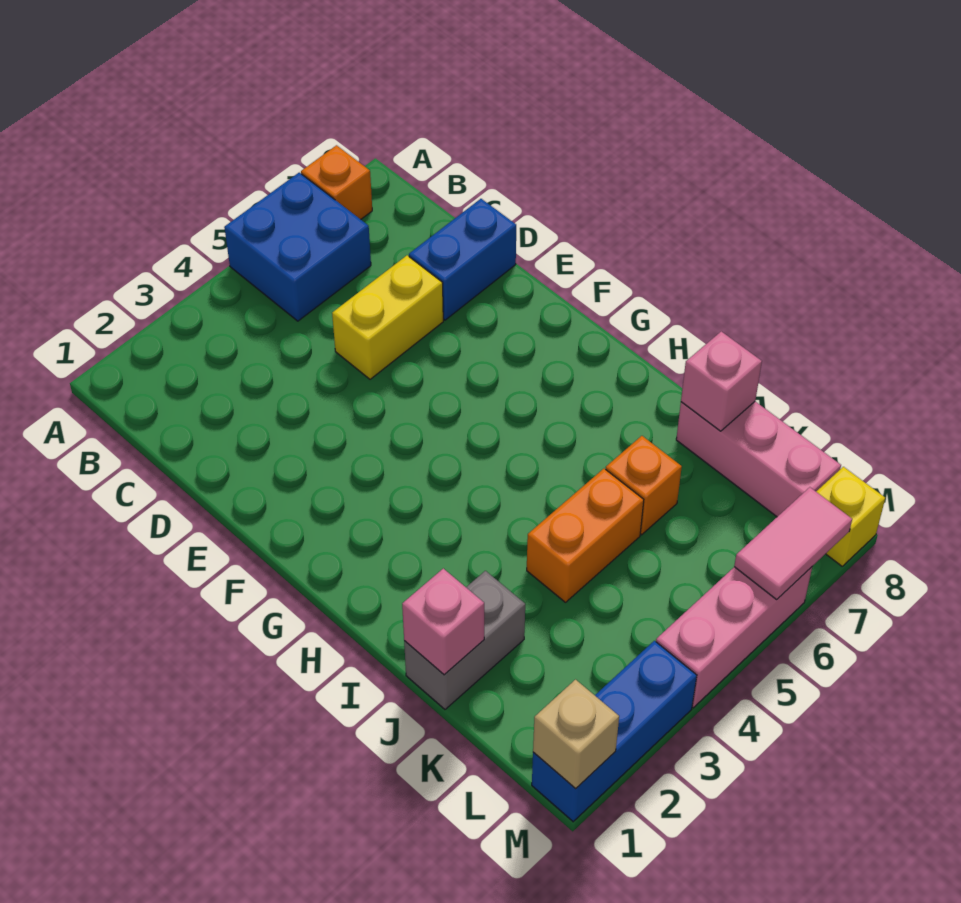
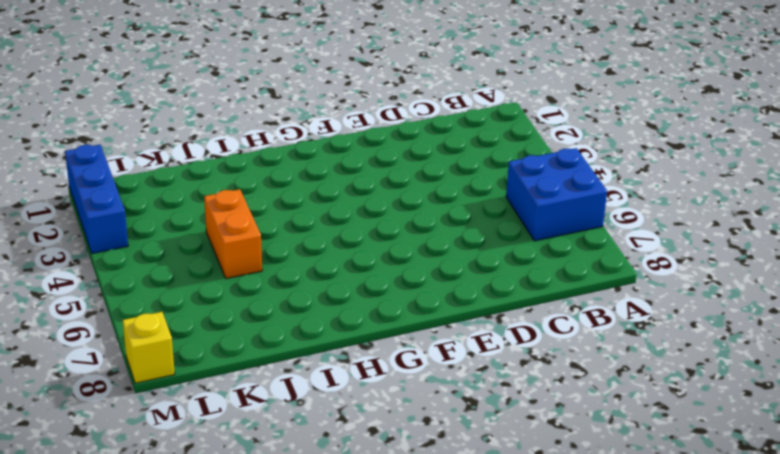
none -> orange brick A7 level 1
none -> yellow brick D5:D6 level 1
none -> blue brick D7:D8 level 1

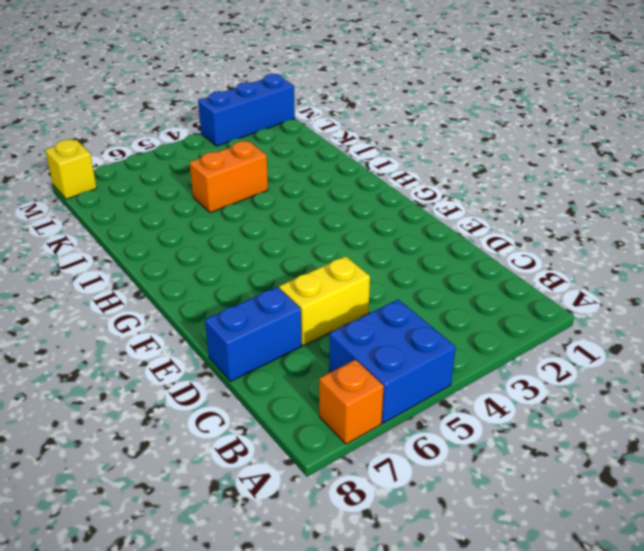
none -> grey brick J1:J2 level 1
none -> orange brick J6 level 1
none -> pink brick J8:L8 level 1

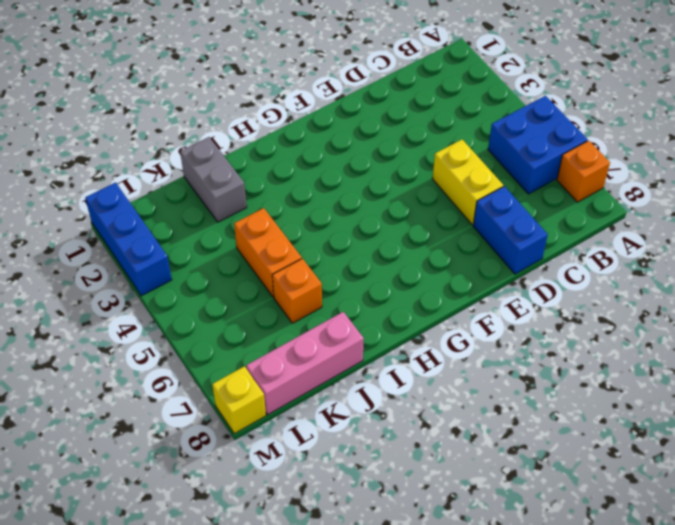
none -> pink brick M4:M6 level 1
none -> pink brick J1 level 2
none -> pink brick J8 level 2

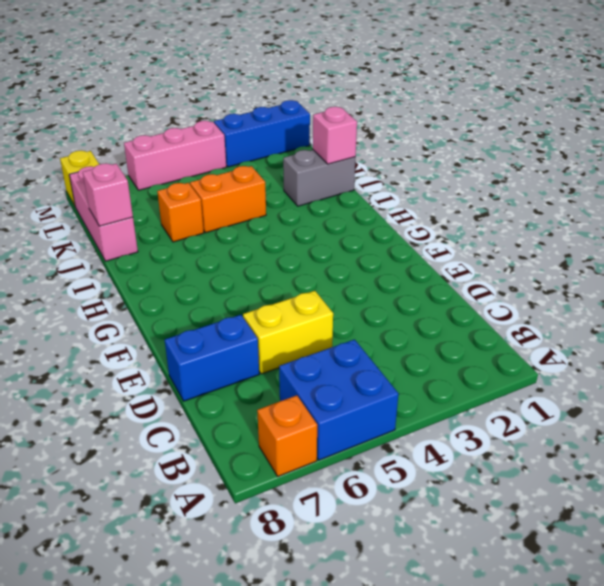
none -> tan brick M1 level 2
none -> pink tile M6:M7 level 2

